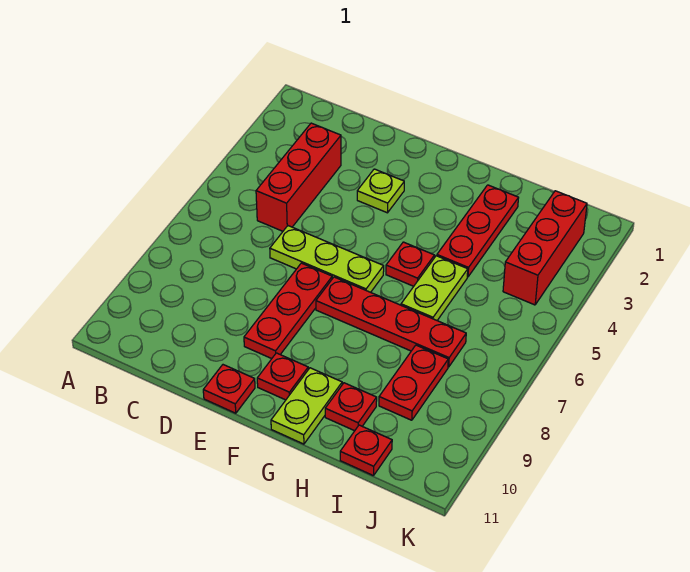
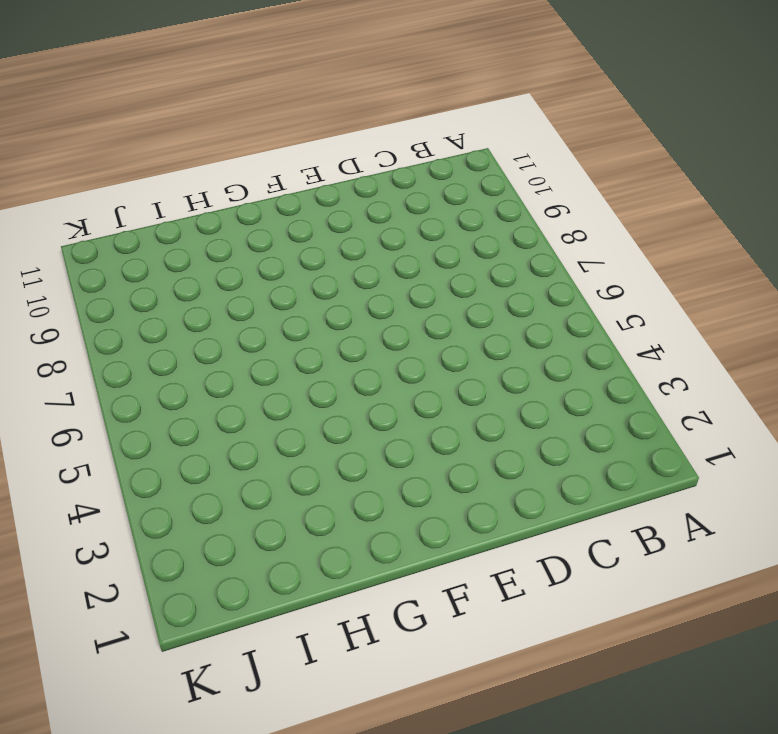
none -> red brick C3:C5 level 1
none -> lime plate D6:F6 level 1
none -> lime plate E3 level 1

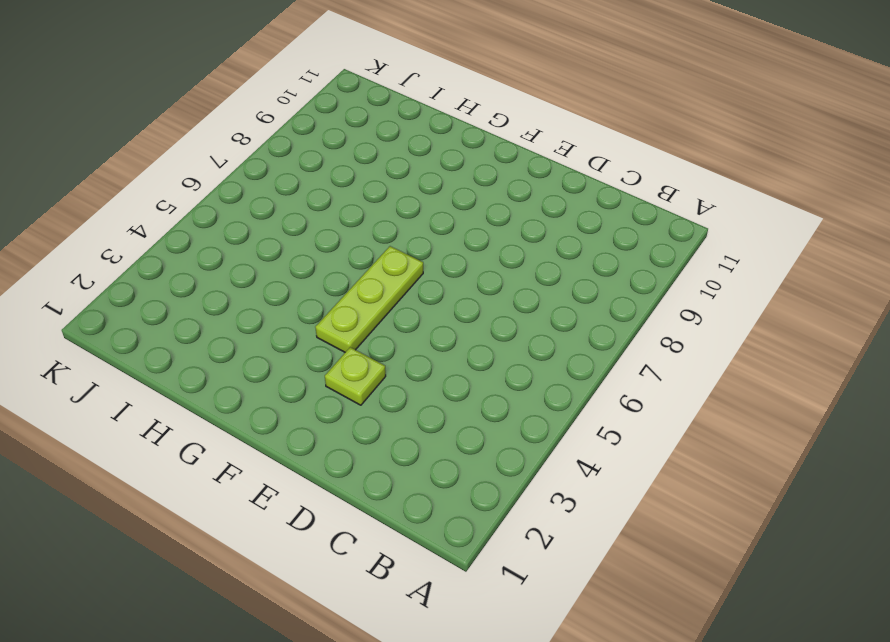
lime plate F4:F6 level 1 -> lime plate D6:F6 level 1
none -> red brick C3:C5 level 1
none -> red plate E7:E9 level 1
none -> red plate E11 level 1

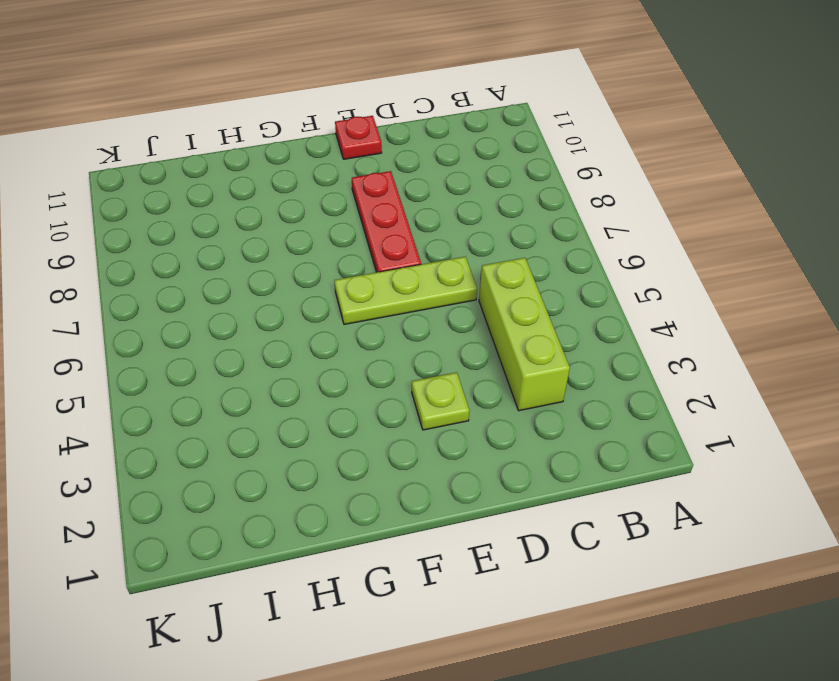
lime brick C3:C5 level 1 -> red brick C3:C5 level 1
none -> red plate F7:I7 level 1
none -> red plate F10 level 1
none -> red plate G5 level 1

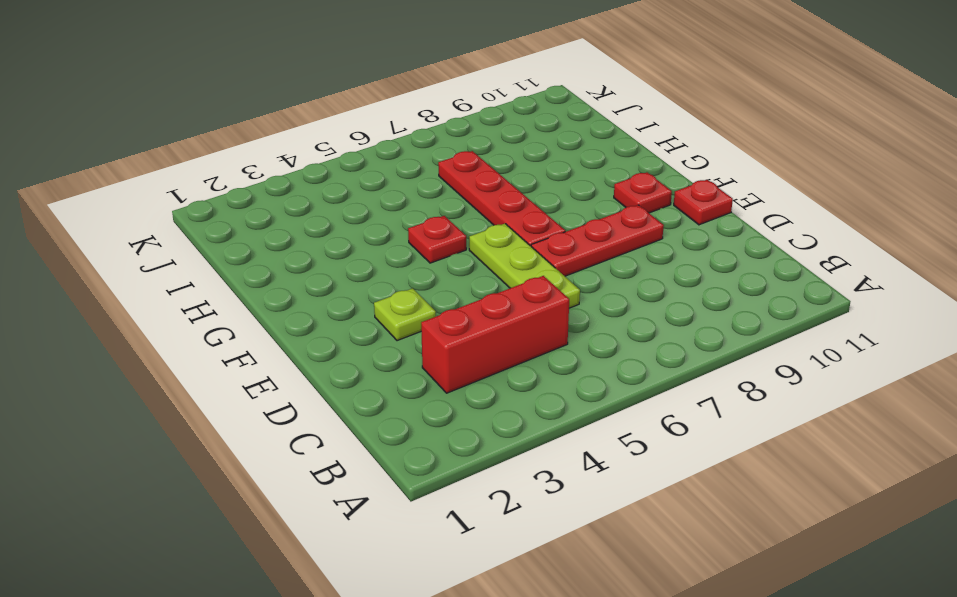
none -> lime plate G10:G11 level 1
none -> red plate H2:H4 level 1
none -> lime plate H5:H6 level 1

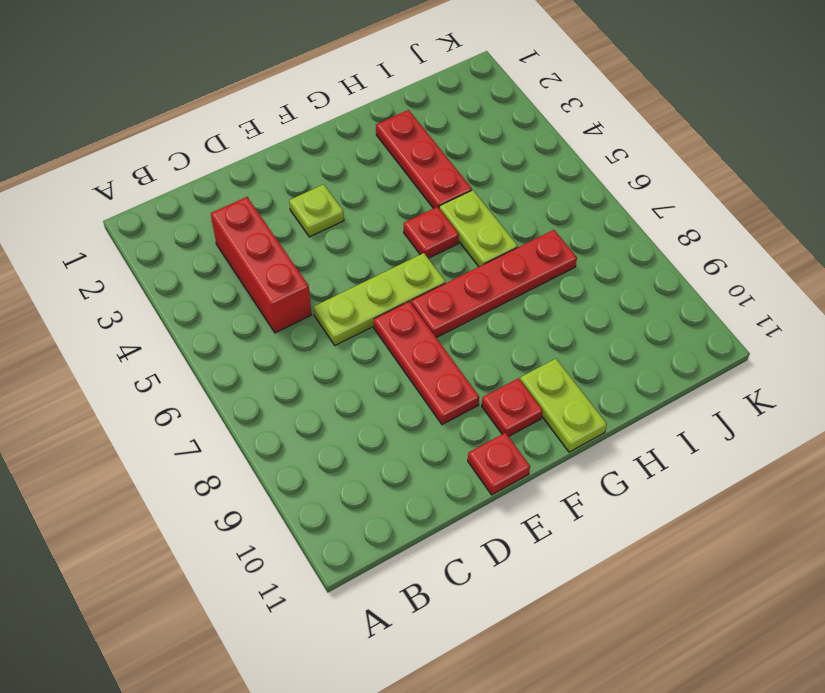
none -> red plate H10 level 1
none -> red plate I8:I9 level 1
none -> red plate I11 level 1

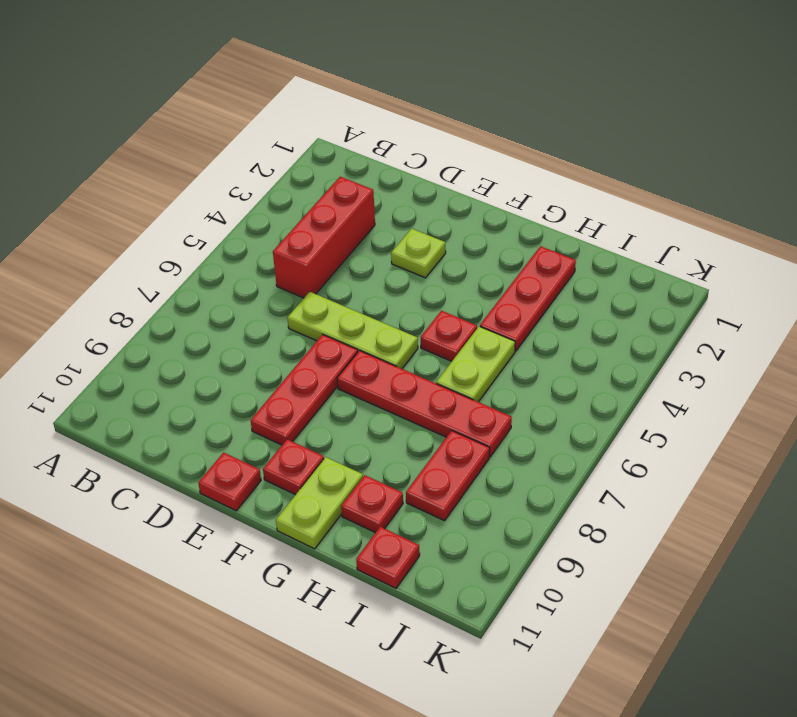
none -> red brick J2:J4 level 1

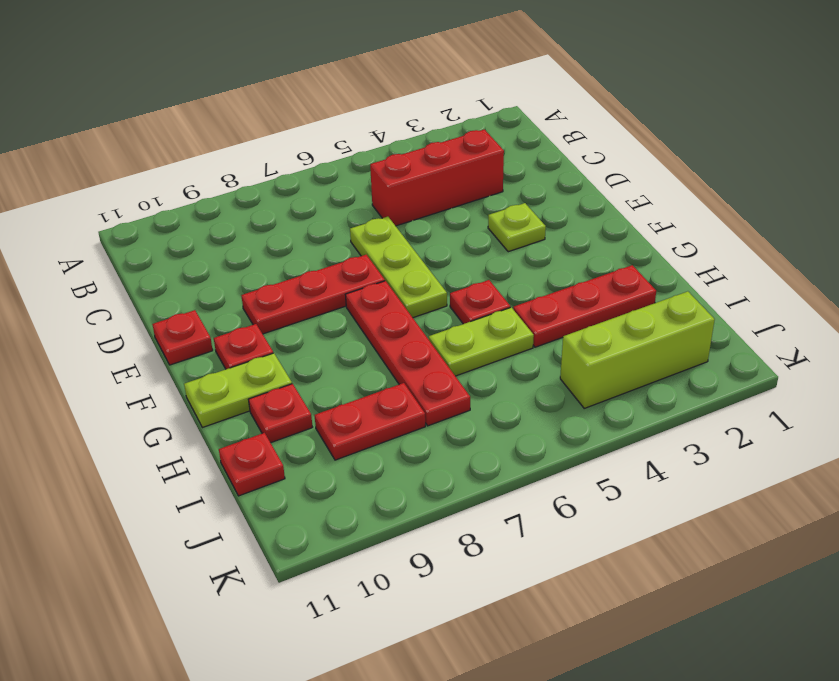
lime brick J2:J4 level 1 -> red brick J2:J4 level 1

